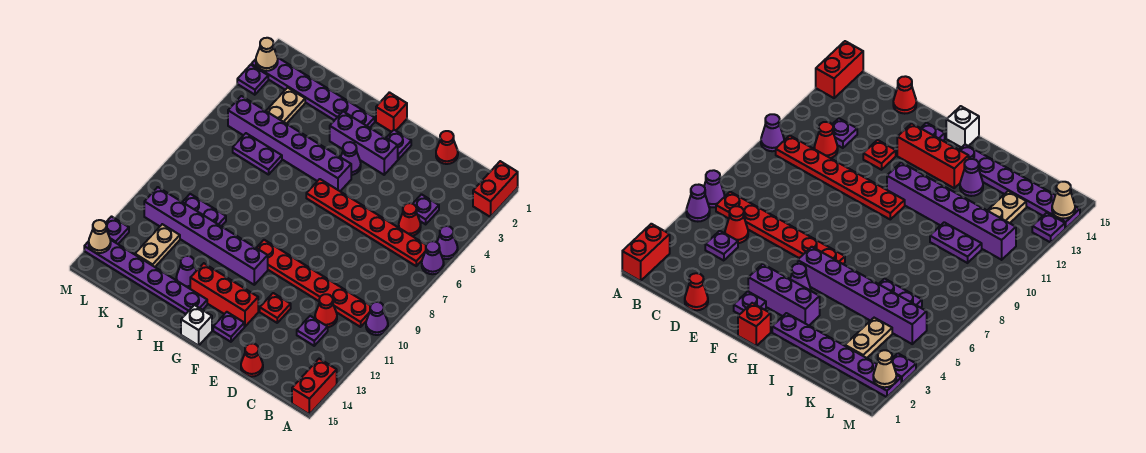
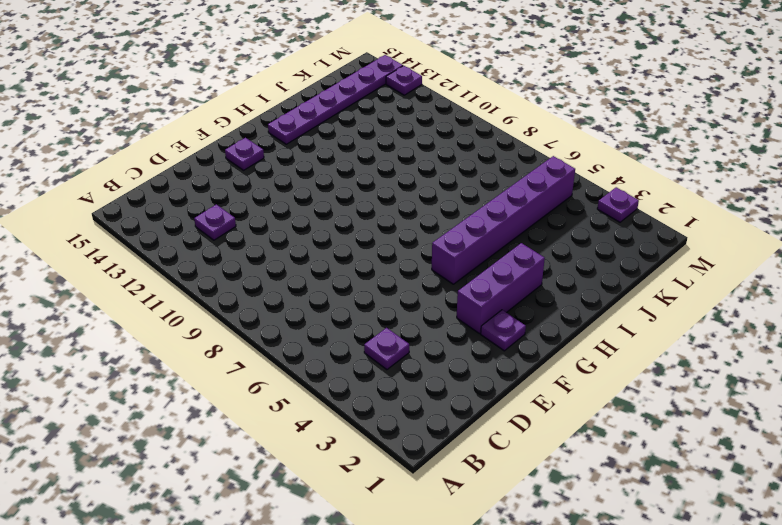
none -> red brick A1:A2 level 1
none -> purple cone A5 level 1
none -> purple cone A6 level 1
none -> purple cone A10 level 1

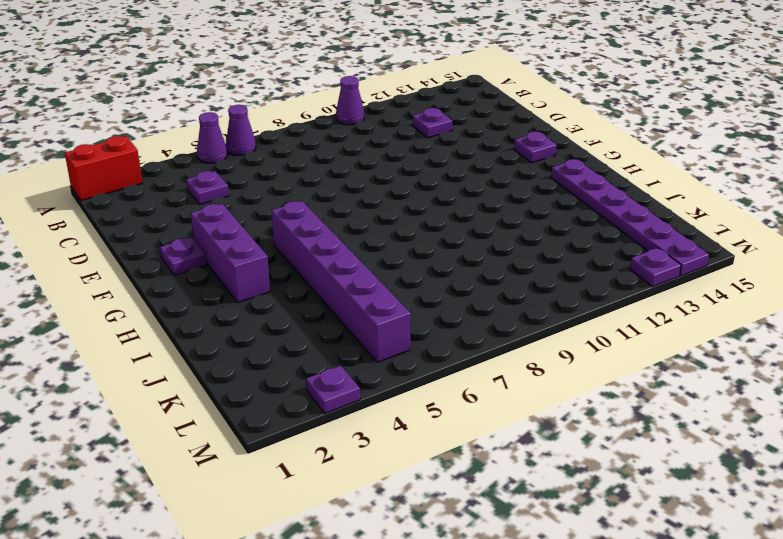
none -> red brick A14:A15 level 1
none -> red plate B6:G6 level 1
none -> red plate B10:G10 level 1
none -> red cone C5 level 1

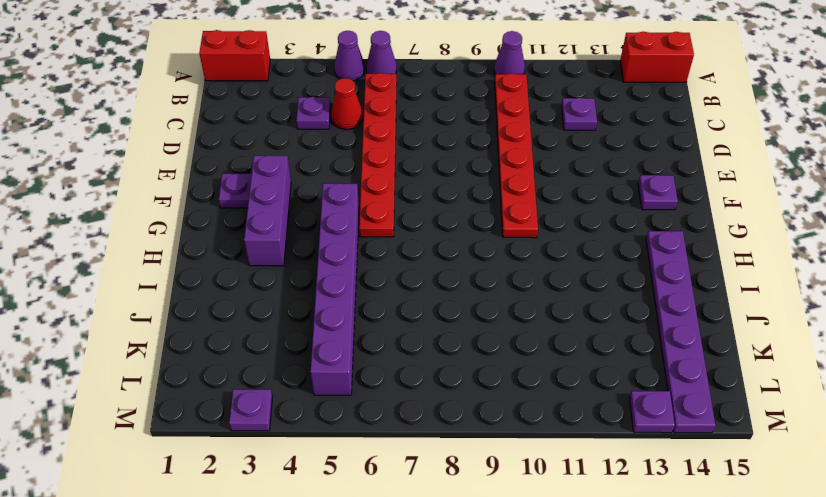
none -> red cone C11 level 1
none -> red cone D1 level 1
none -> red cone D15 level 1
none -> red plate E12 level 1

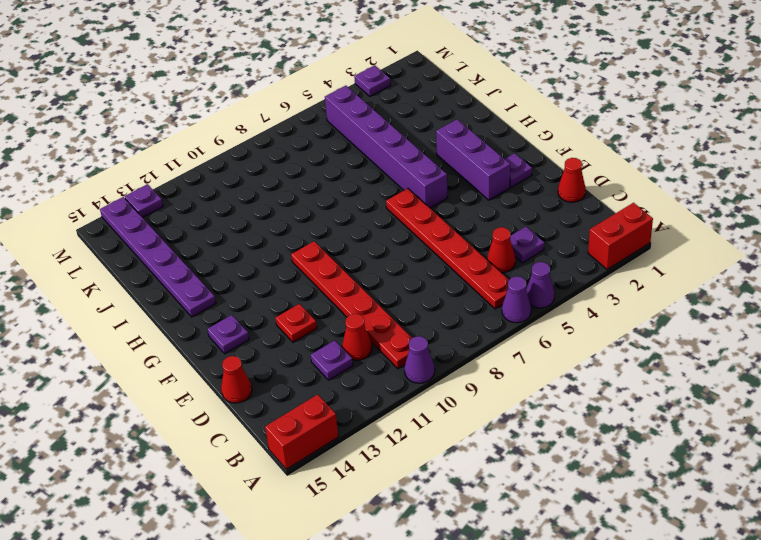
none -> red brick F13:H13 level 1
none -> red brick G1 level 1
none -> purple cone G4 level 1
none -> purple brick G11:L11 level 1

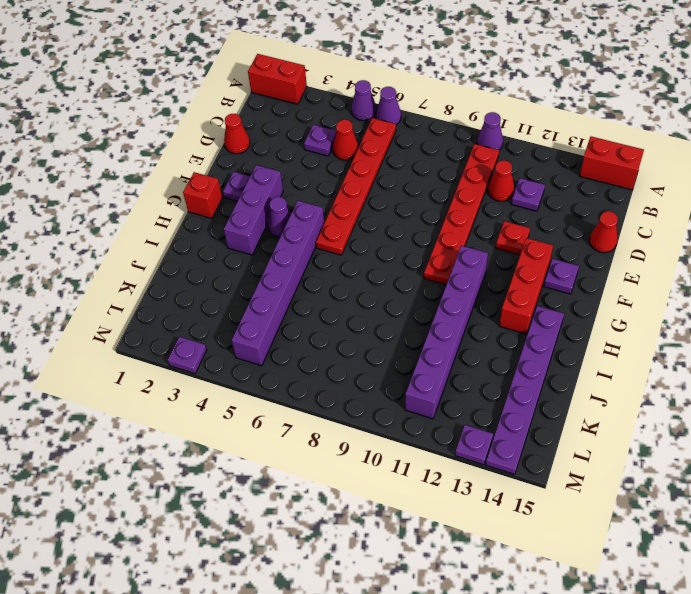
none -> white brick G15 level 1
none -> purple plate H2:M2 level 1
none -> purple cone I13 level 1
none -> purple plate J6:K6 level 1

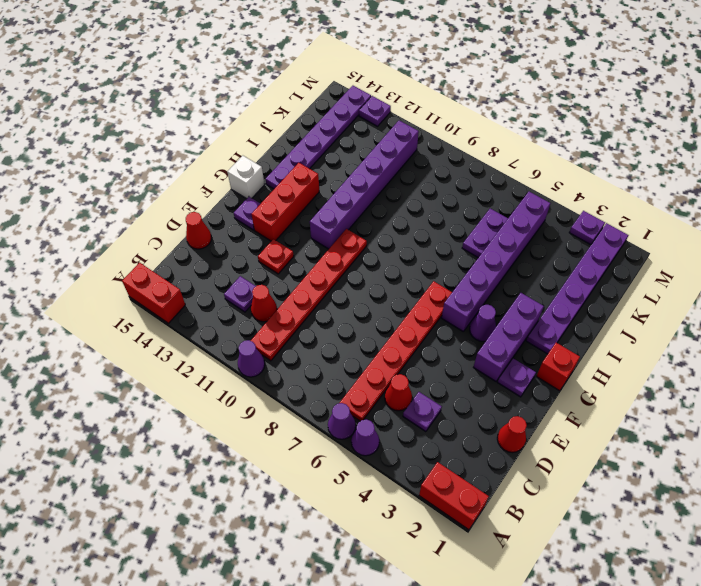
none -> purple cone I13 level 1
none -> purple plate J10:K10 level 1
none -> tan plate K3:K4 level 1
none -> tan plate K12:K13 level 1

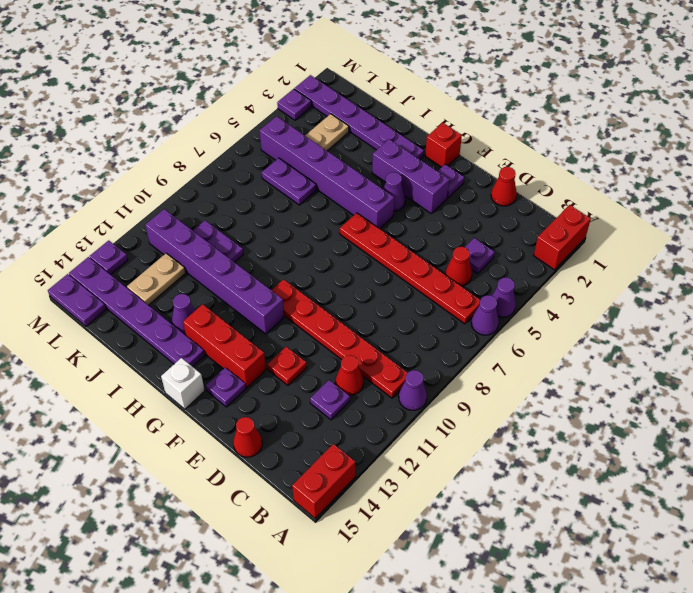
purple plate L15:M15 level 1 -> none
none -> tan cone M2 level 2
none -> tan cone M14 level 2

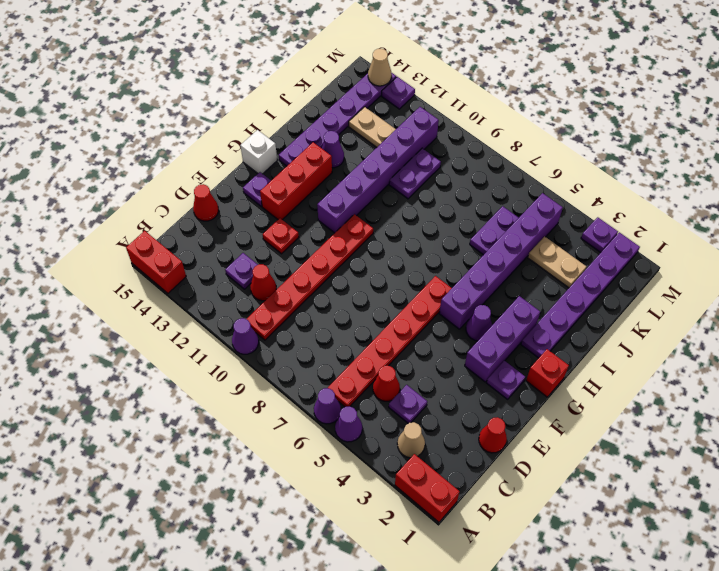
tan cone B3 level 1 -> tan cone M2 level 2

